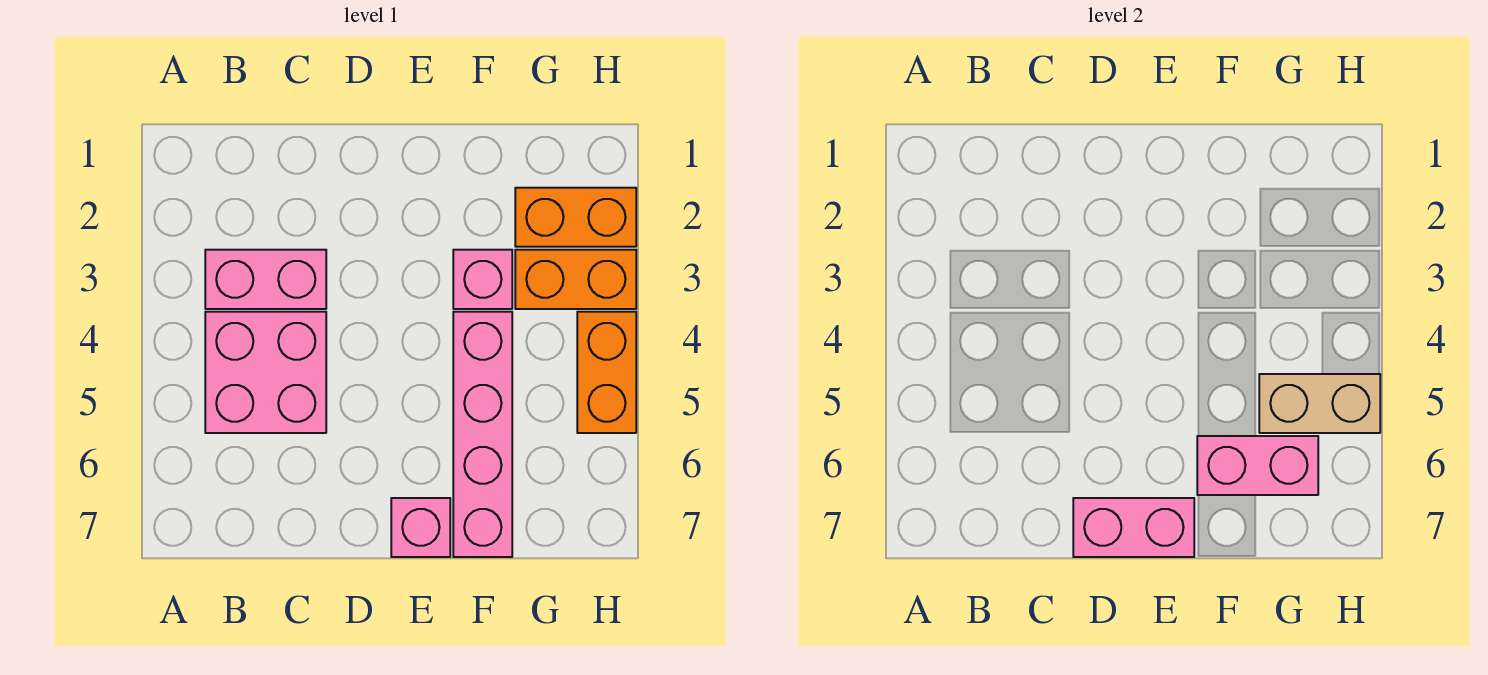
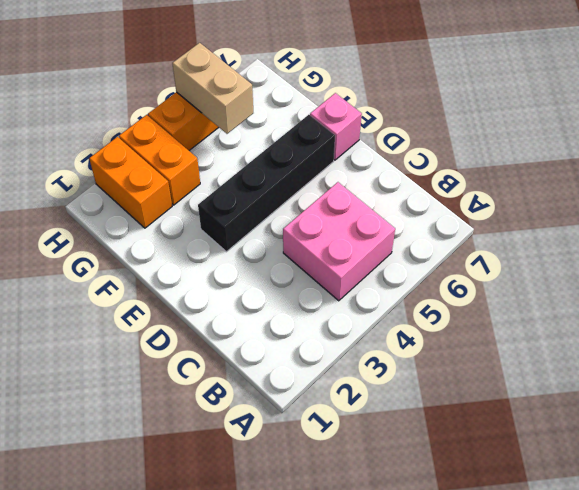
black brick E3:E6 level 1 -> none
none -> pink brick B3:C3 level 1
none -> pink brick F3 level 1

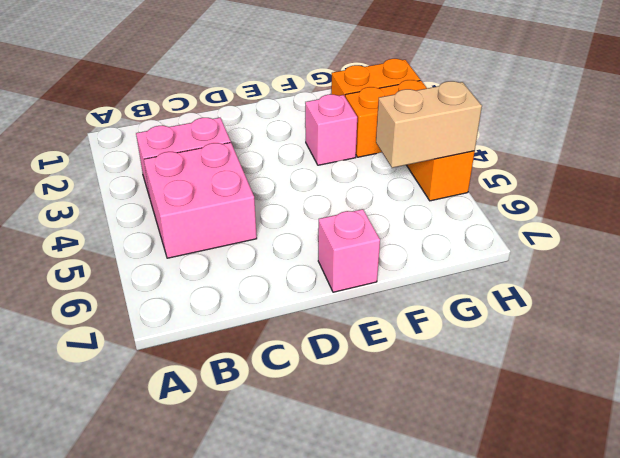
none -> pink brick F4:F7 level 1
none -> pink brick D7:E7 level 2

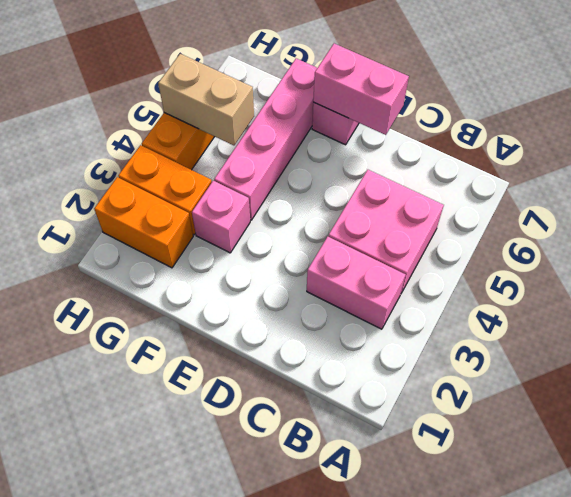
none -> pink brick F6:G6 level 2

